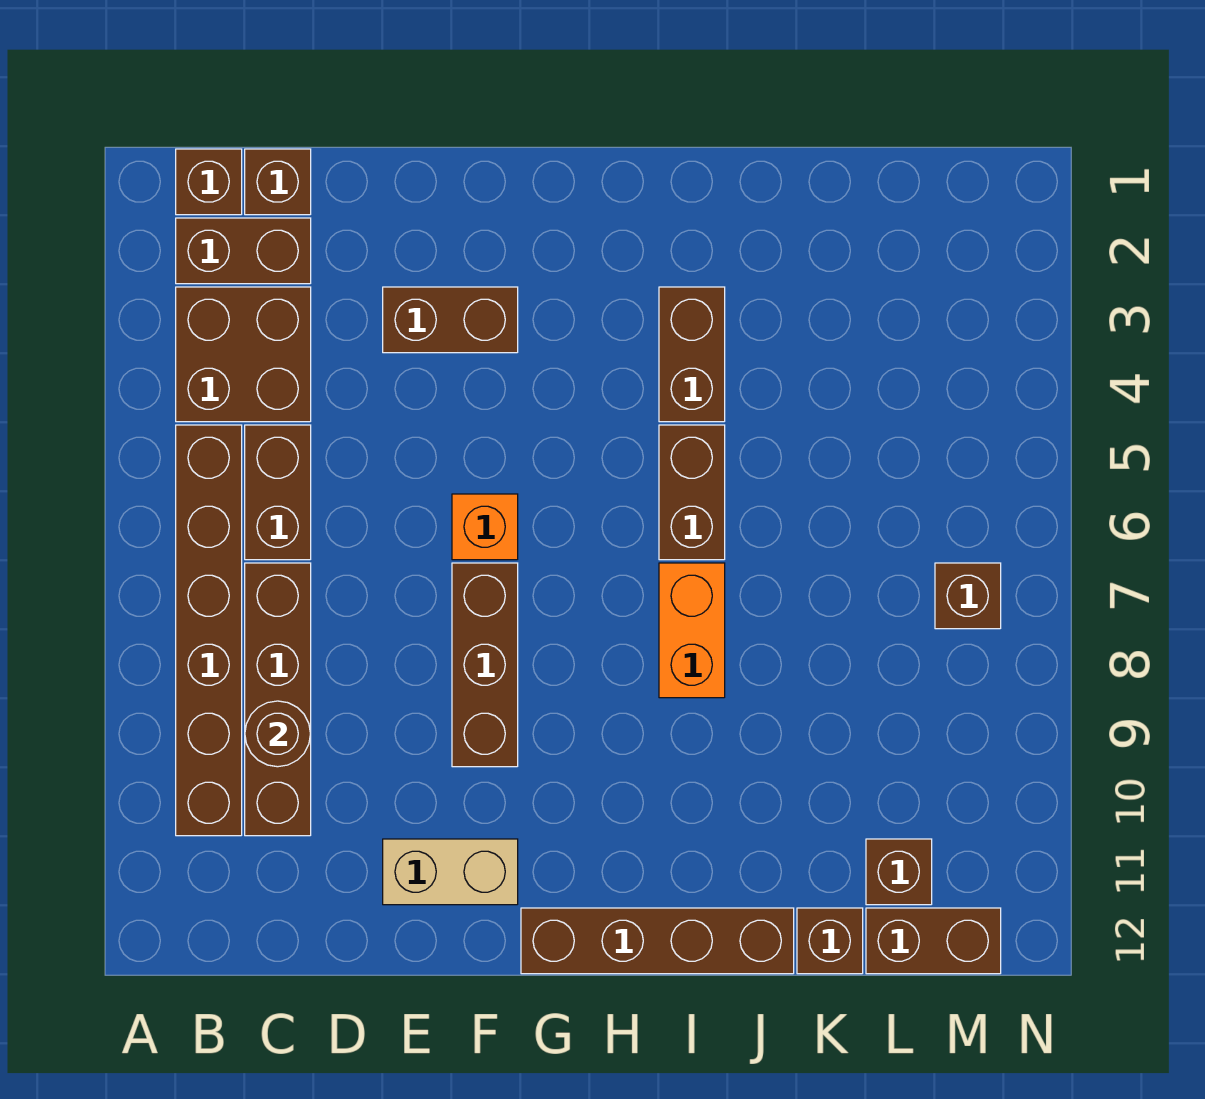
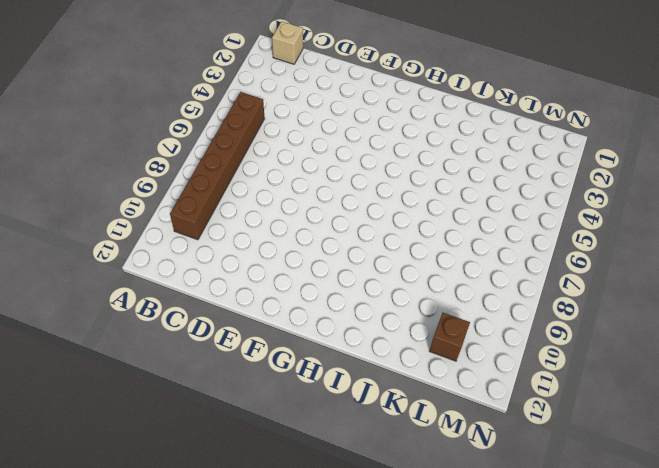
tan brick B1 level 1 -> brown brick B1 level 1
none -> brown brick B2:C2 level 1
none -> brown brick B3:C4 level 1
none -> brown brick C1 level 1

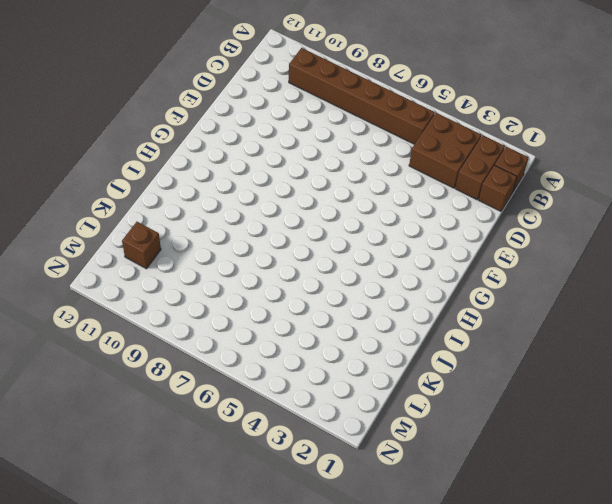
none -> brown brick C5:C6 level 1
none -> brown brick C7:C10 level 1
none -> brown brick E3:F3 level 1

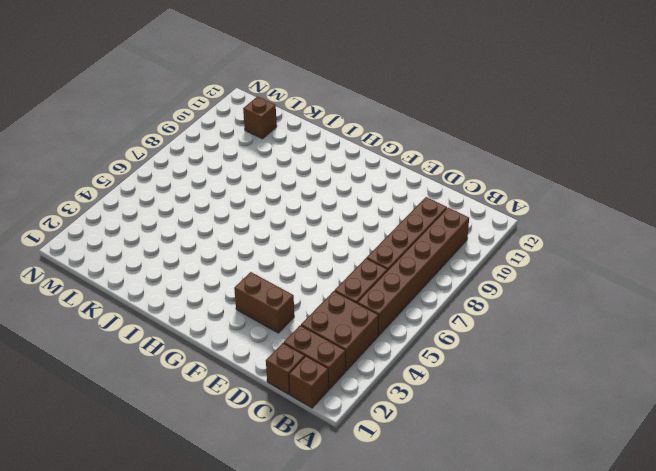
none -> tan brick E11:F11 level 1
none -> orange brick F6 level 1
none -> brown brick F7:F9 level 1

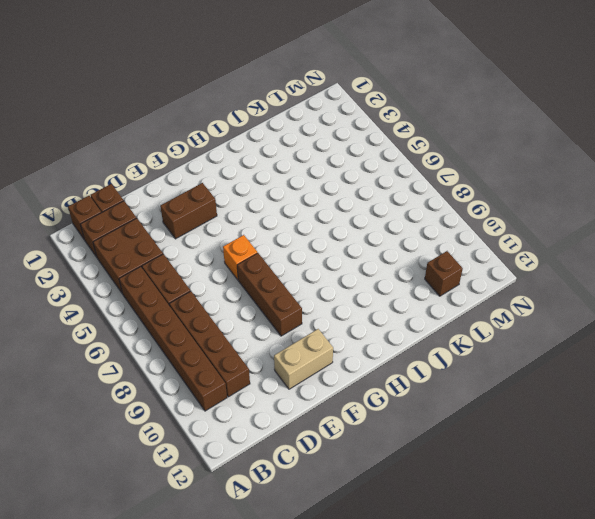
none -> brown brick G12:J12 level 1
none -> brown brick I3:I4 level 1
none -> brown brick I5:I6 level 1

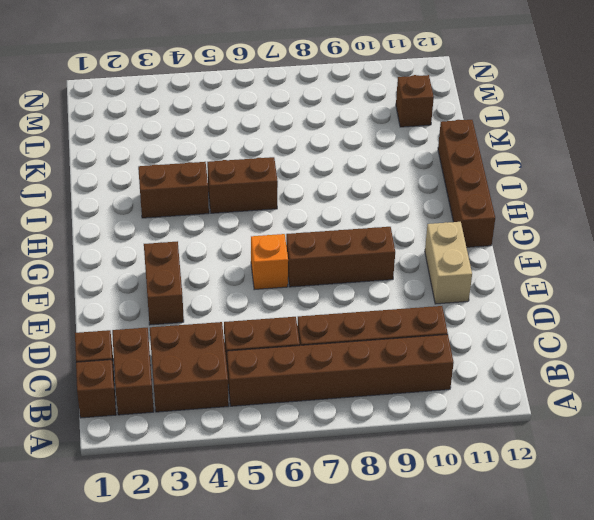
none -> orange brick I7:I8 level 1
none -> brown brick K12 level 1
none -> brown brick L12:M12 level 1

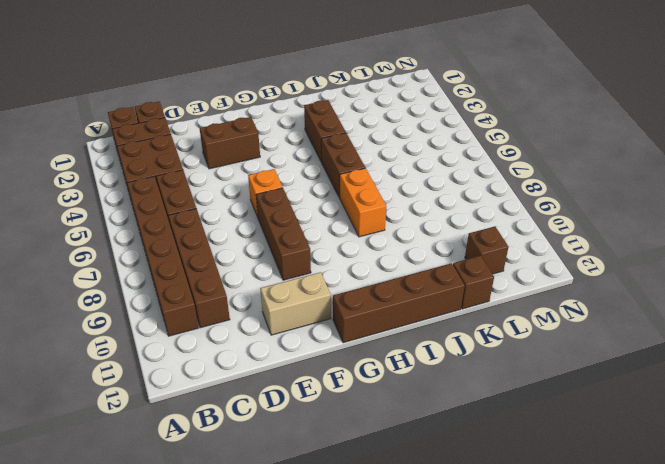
none -> brown brick L12:M12 level 1
none -> brown brick M7 level 1
none -> brown round brick C9 level 2

